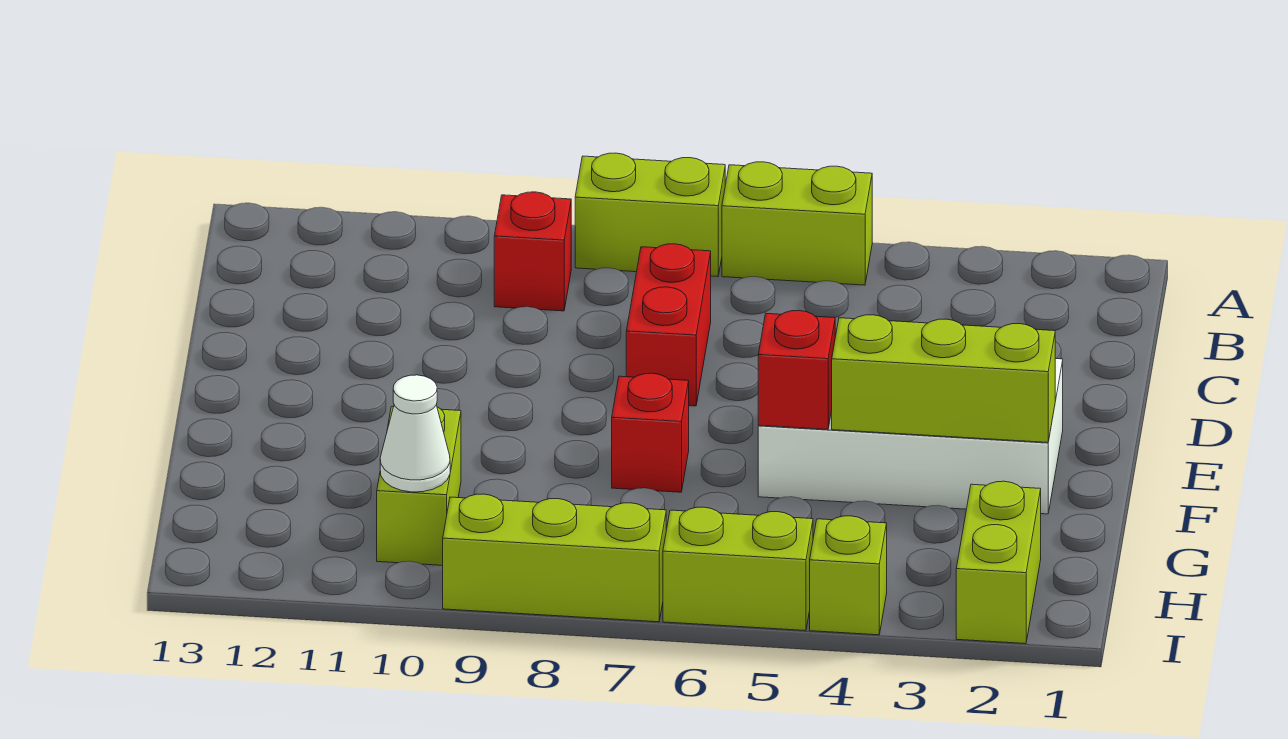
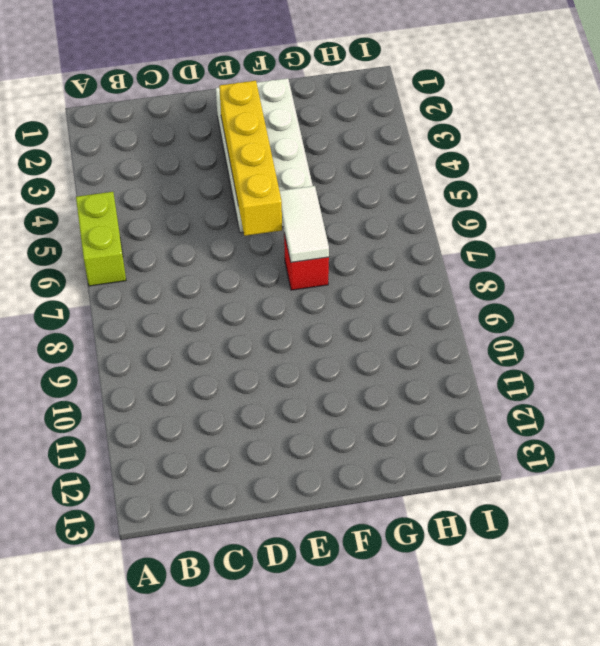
yellow brick E3:E6 level 2 -> none
white tile F6:F7 level 2 -> none
none -> lime brick A7:A8 level 1
none -> red brick B9 level 1
none -> red brick C7:D7 level 1

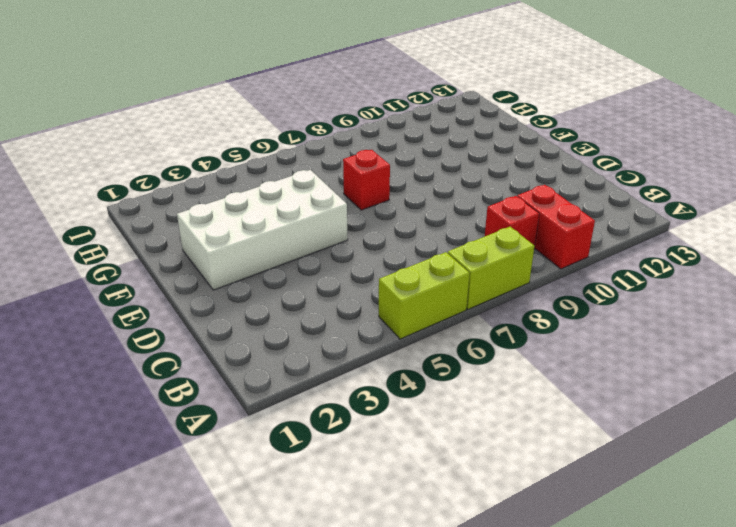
red brick A10:B10 level 1 -> red brick C7:D7 level 1
none -> lime brick G10:H10 level 1
none -> lime brick H2:I2 level 1
none -> lime brick I4 level 1

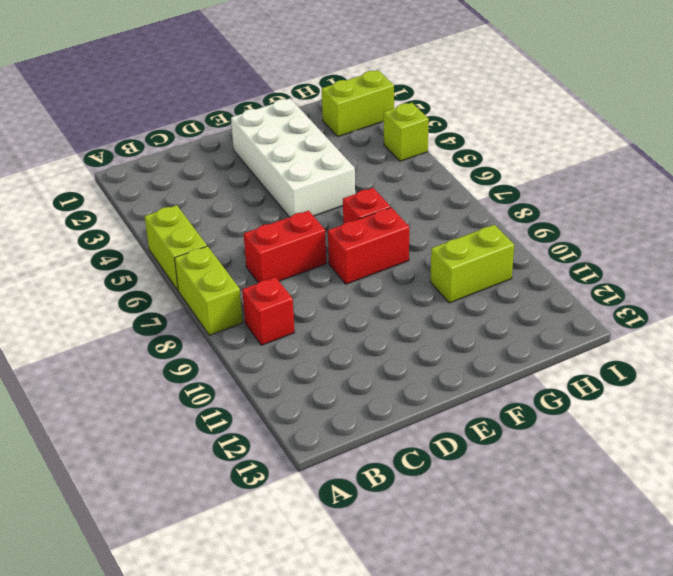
red brick E8:F8 level 1 -> none
none -> lime brick I5:I6 level 1
none -> lime brick I7:I9 level 1
none -> lime brick F2:F4 level 2

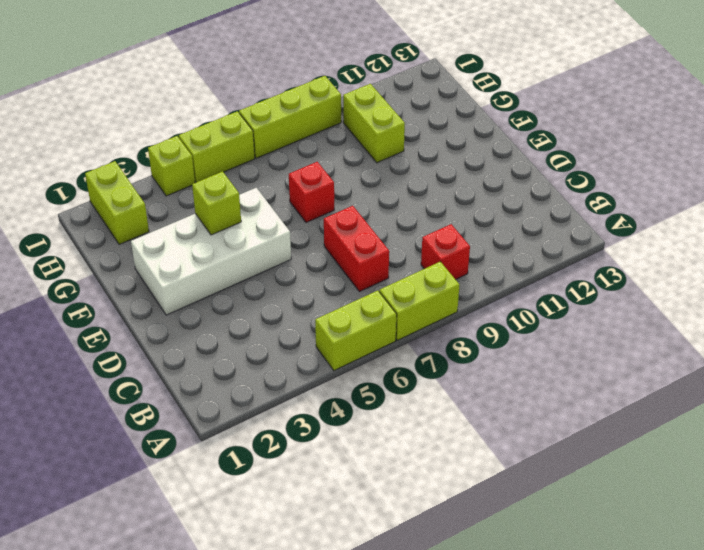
lime brick F4 level 2 -> lime brick F2:F4 level 2
none -> red brick F5 level 2
none -> white cone H10 level 2

